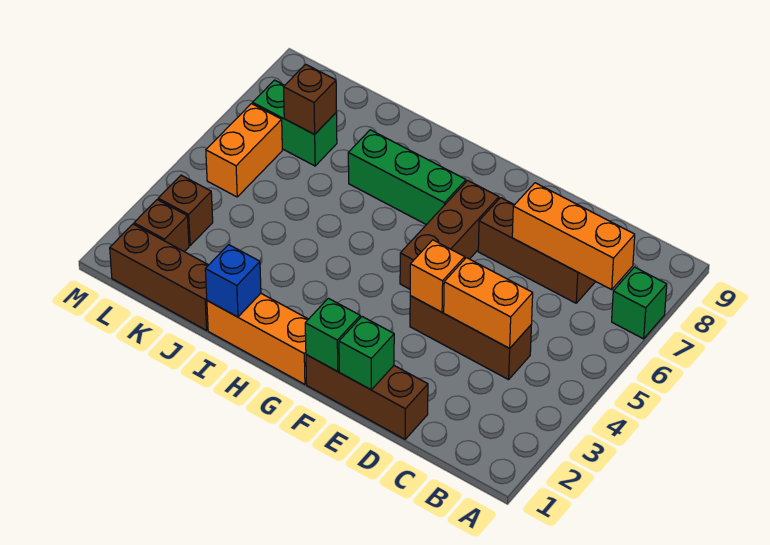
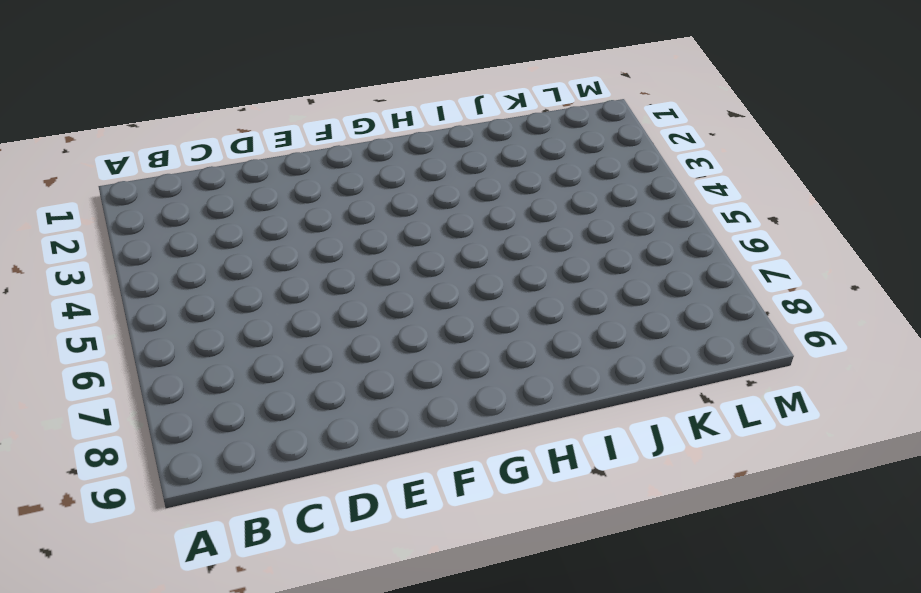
none -> green brick A7 level 1
none -> brown brick C4:E4 level 1
none -> brown brick C7:E7 level 1

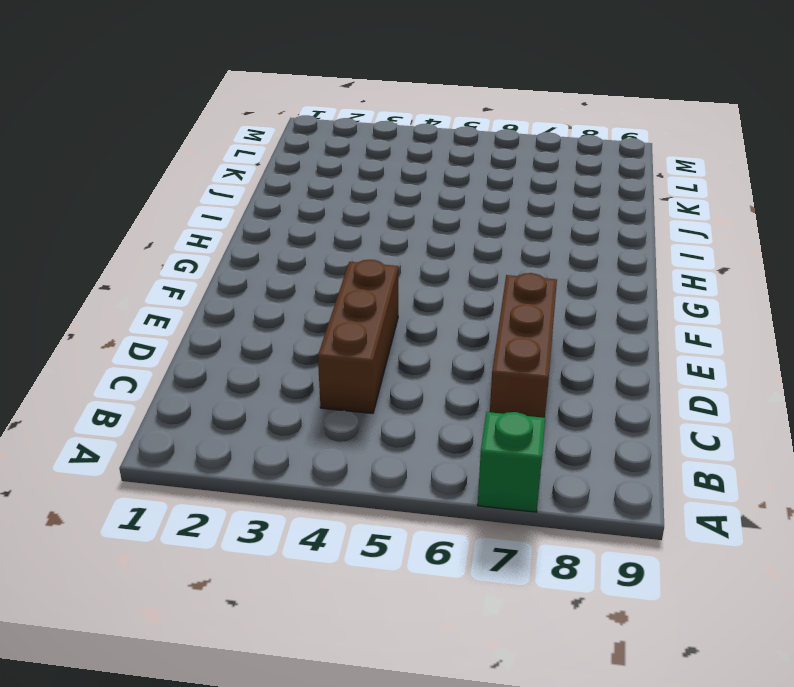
none -> brown brick D1:F1 level 1
none -> brown brick F5:F7 level 1
none -> orange brick G1:I1 level 1

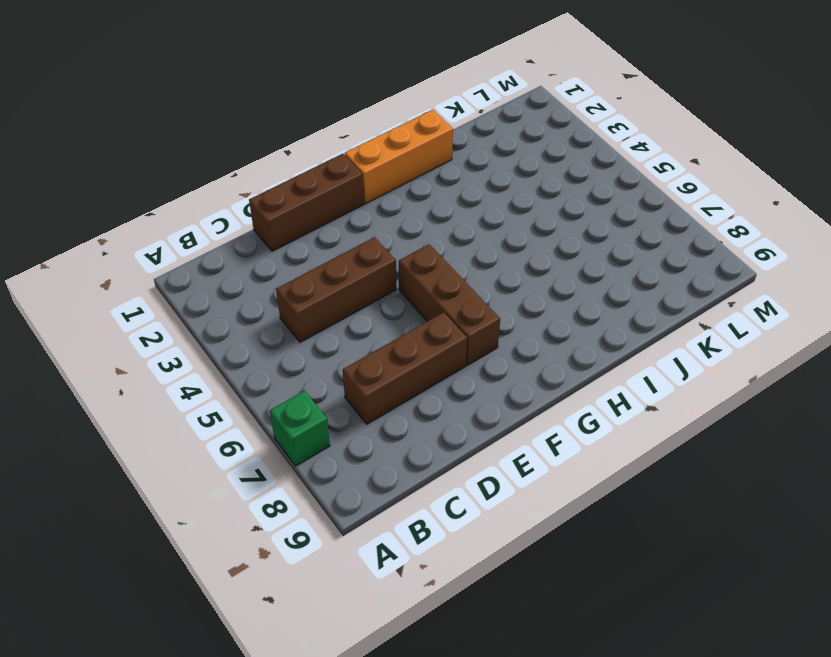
none -> green brick G7:I7 level 1
none -> brown brick J1:L1 level 1
none -> green brick K7:L7 level 1

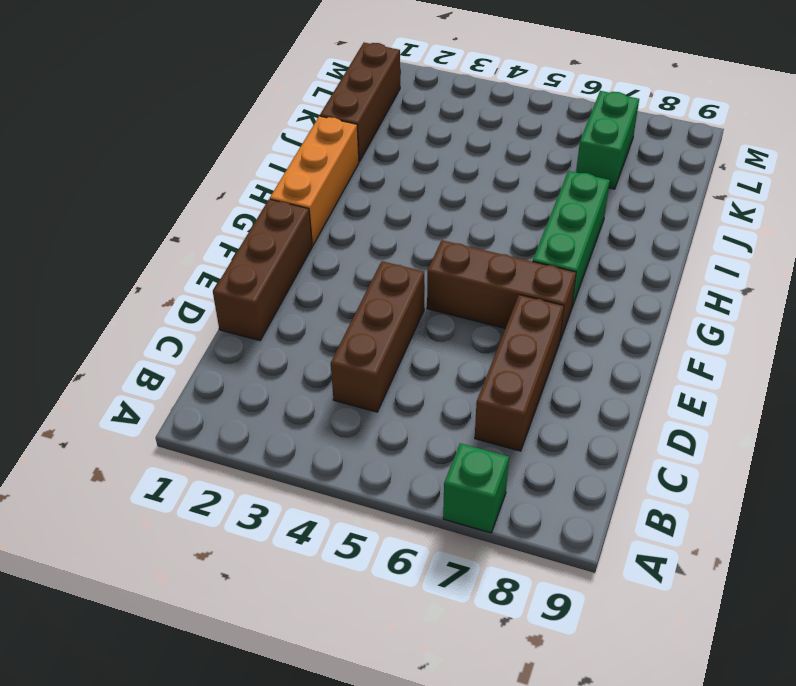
none -> brown brick L2 level 1
none -> brown brick L3 level 1
none -> orange brick L5:L6 level 1

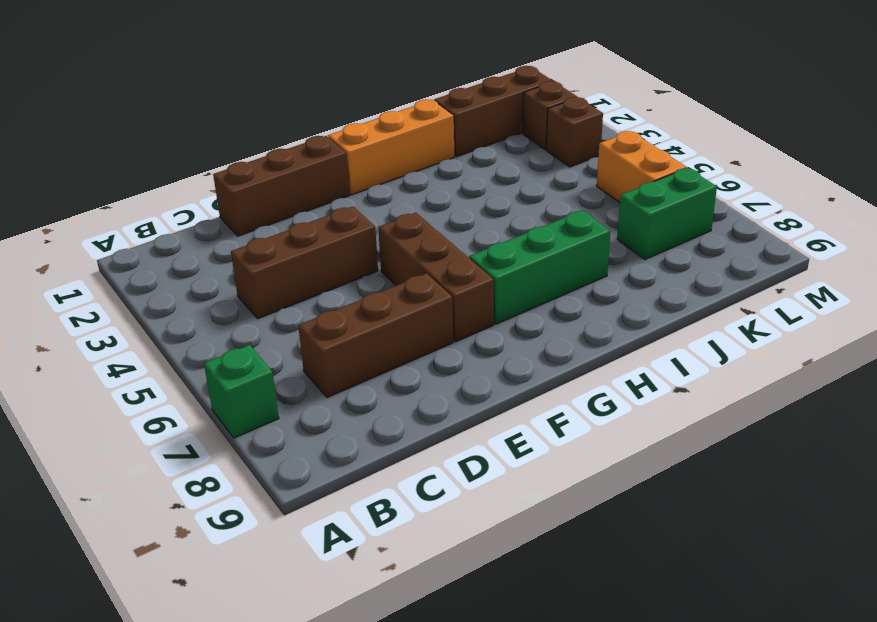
none -> orange brick B7:D7 level 2
none -> orange brick C4:D4 level 2
none -> green brick E1 level 2

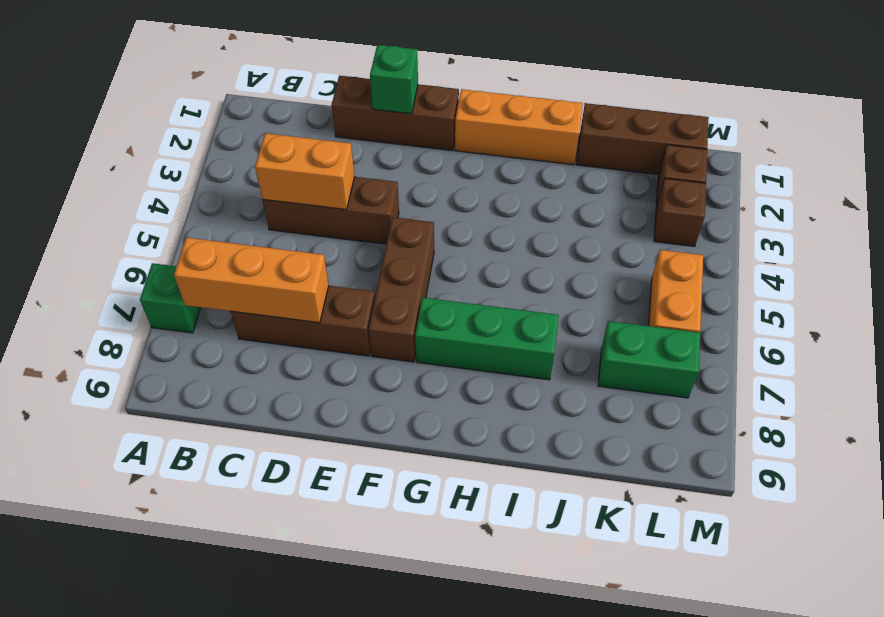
none -> orange brick E4 level 2
none -> green brick F1 level 2
none -> blue brick I1 level 2

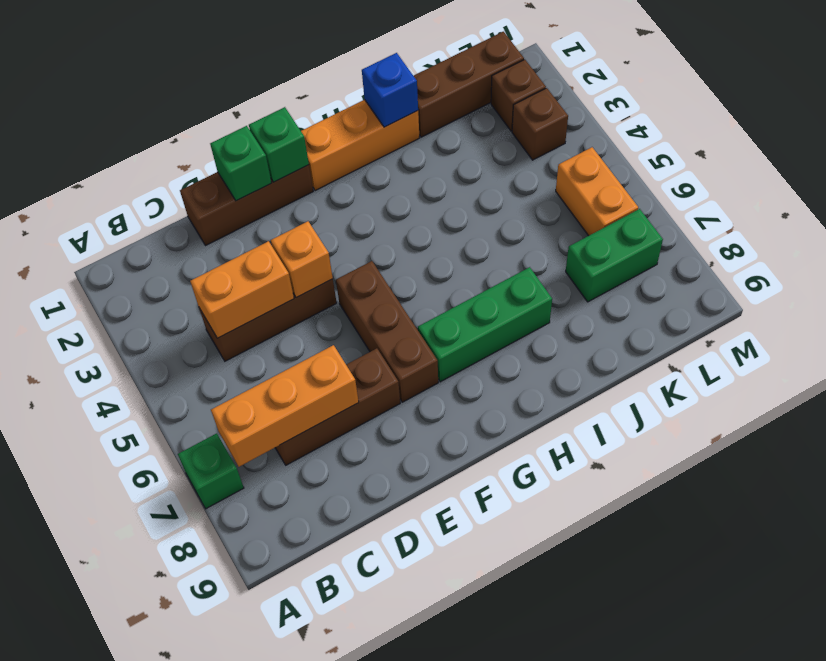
none -> brown brick K7 level 2

